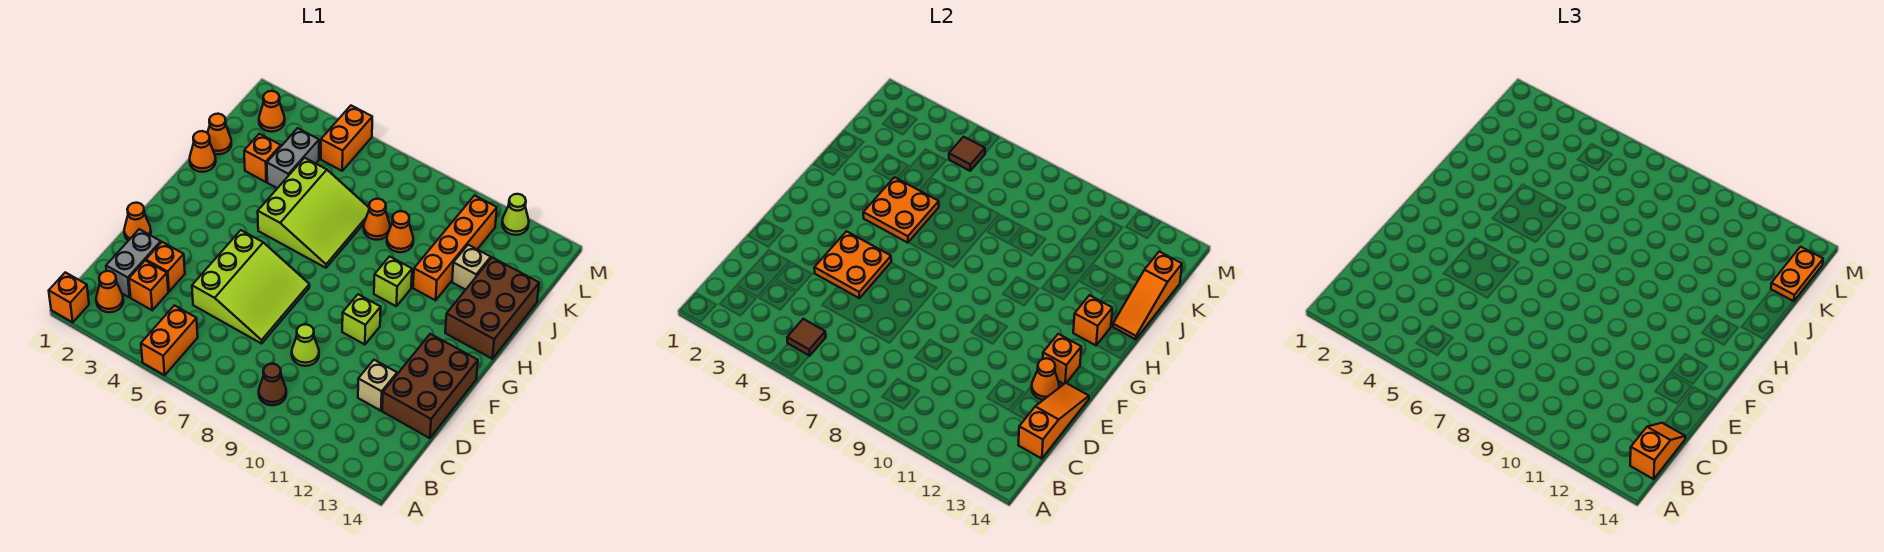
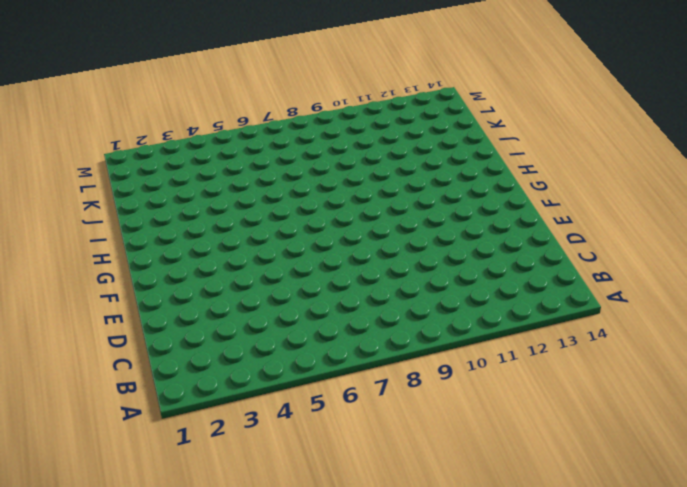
none -> orange brick A1 level 1
none -> orange brick A5:B5 level 1
none -> orange cone B2 level 1
none -> brown cone B9 level 1

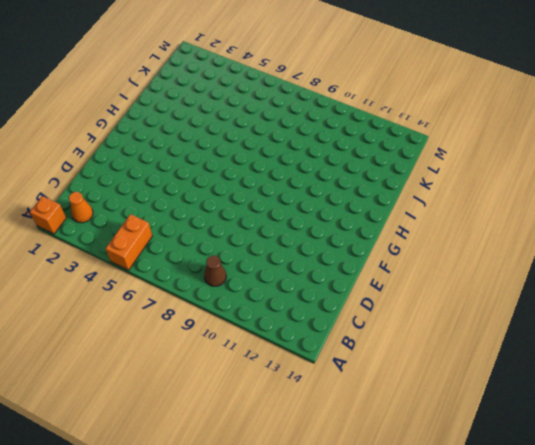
none -> grey brick C2:D2 level 1
none -> orange brick C3 level 1
none -> orange brick D3 level 1
none -> lime slope D5:F7 level 1 top 5

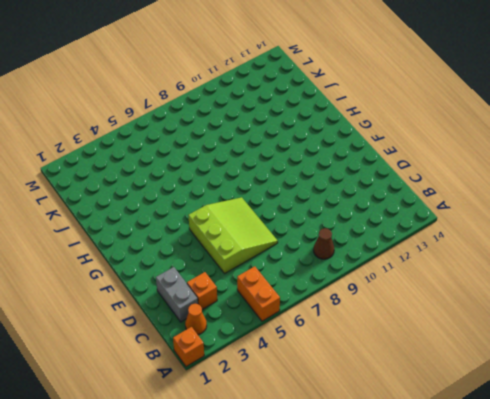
none -> orange brick D3 level 1
none -> lime cone D9 level 1
none -> tan brick D12 level 1
none -> brown brick D13:F14 level 1

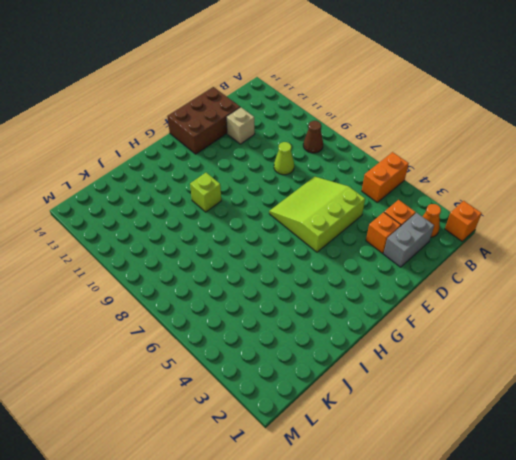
none -> orange cone E1 level 1
none -> lime brick F10 level 1
none -> lime slope H5:J7 level 1 top 5
none -> brown brick H13:J14 level 1

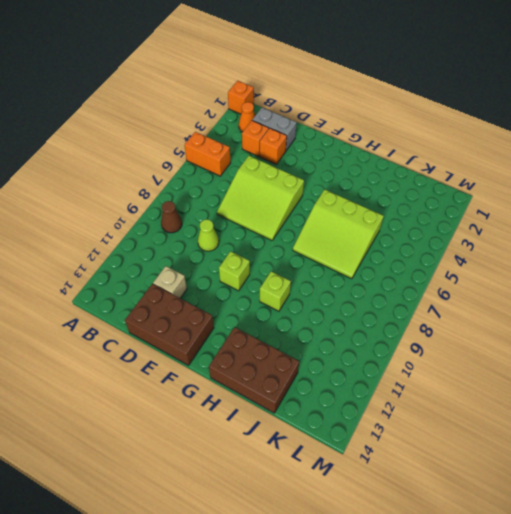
none -> orange cone E1 level 1
none -> orange cone I1 level 1
none -> orange brick I11:L11 level 1
none -> orange cone J1 level 1

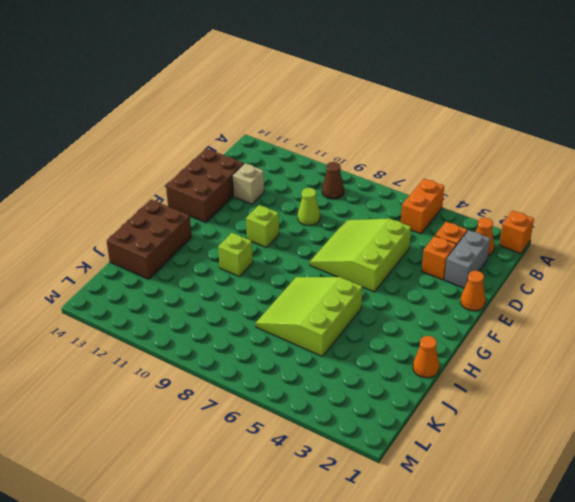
none -> orange brick I11:L11 level 1
none -> orange cone J1 level 1
none -> orange brick J3 level 1
none -> grey brick J4:K4 level 1

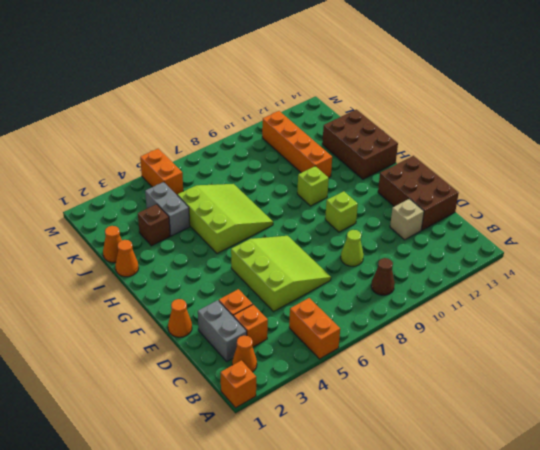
brown brick J3 level 1 -> orange brick J3 level 1
none -> orange cone J8 level 1
none -> orange cone J9 level 1
none -> tan brick J12 level 1
none -> orange cone L2 level 1

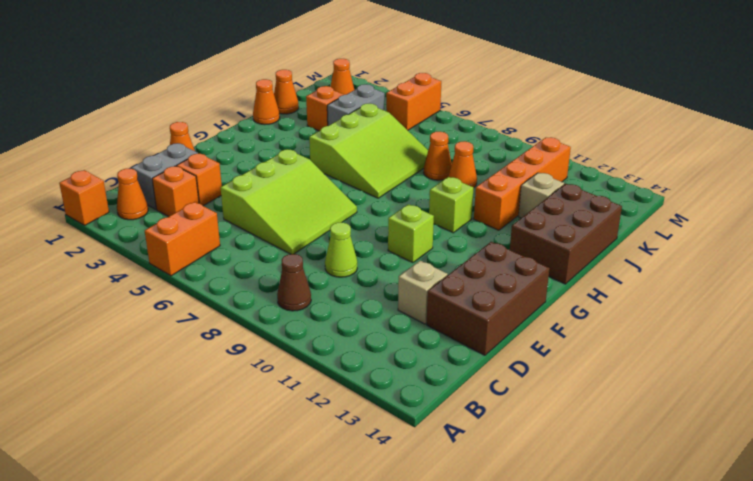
none -> lime cone M12 level 1
none -> brown tile B5 level 2
none -> orange slope C14:E14 level 2 top C
none -> orange plate E4:F5 level 2

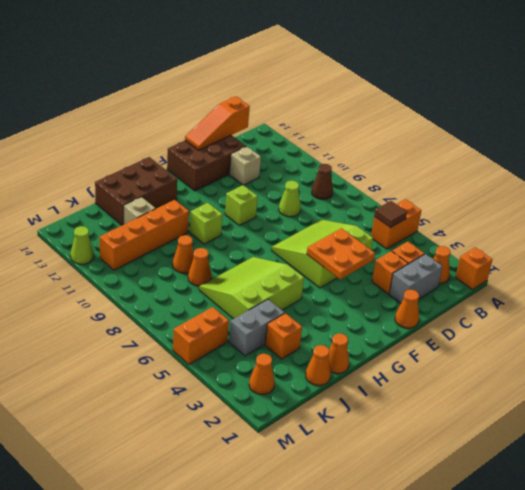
none -> orange cone E13 level 2
none -> orange brick F13 level 2
none -> orange plate H4:I5 level 2
none -> orange brick H13 level 2

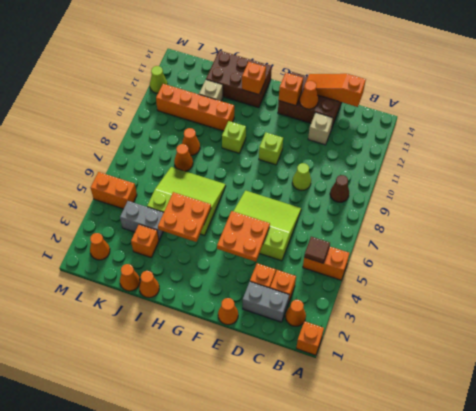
none -> orange slope I14:K14 level 2 top K
none -> brown tile L5 level 2
none -> orange slope B14:C14 level 3 top B
none -> orange plate K14:L14 level 3

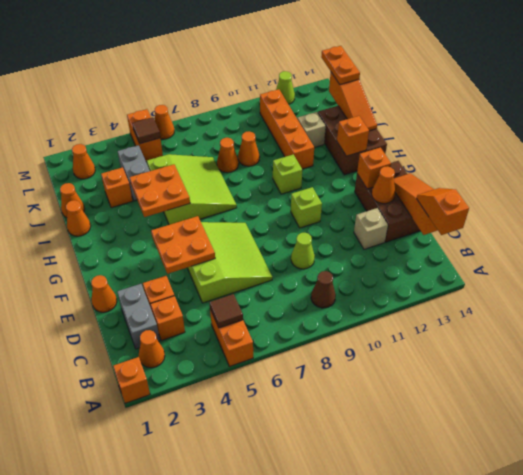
orange cone M6 level 1 -> none

